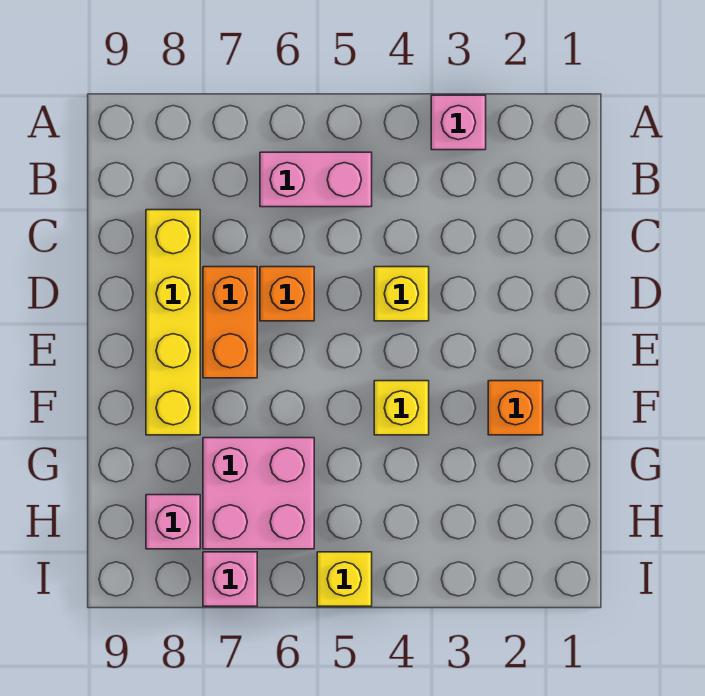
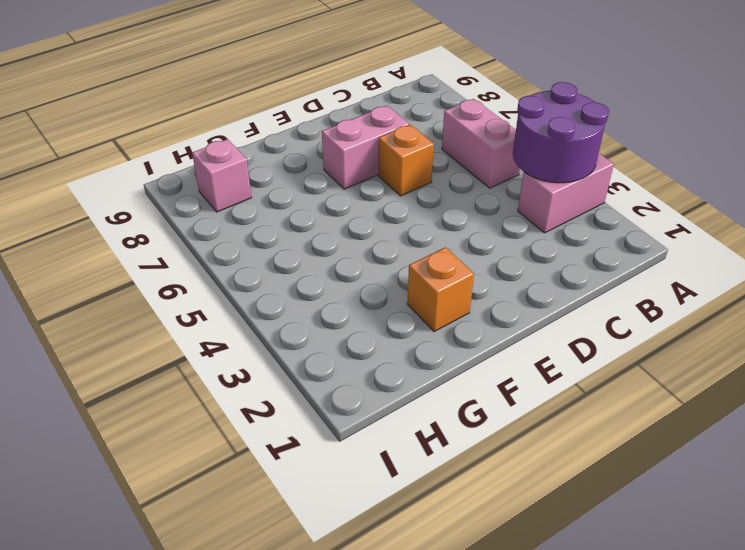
pink brick A3:B3 level 1 -> pink brick A3 level 1
purple round brick A3:B4 level 2 -> none
pink brick D7:E7 level 1 -> orange brick D7:E7 level 1
none -> yellow brick C8:F8 level 1
none -> yellow brick D4 level 1
none -> yellow brick F4 level 1

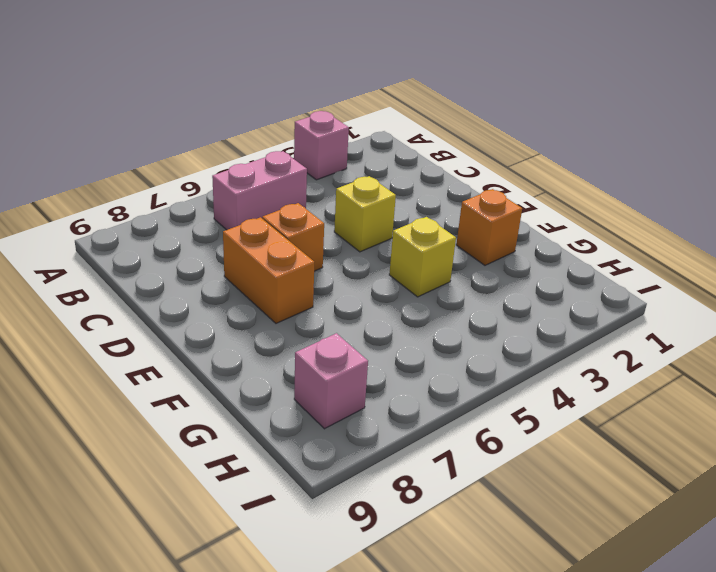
none -> yellow brick C8:F8 level 1
none -> pink brick G6:H7 level 1
none -> yellow brick I5 level 1

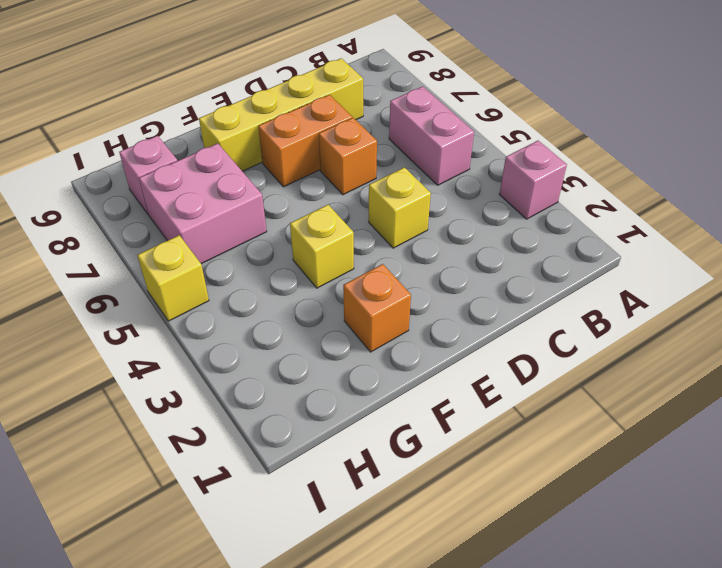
none -> pink brick I7 level 1

